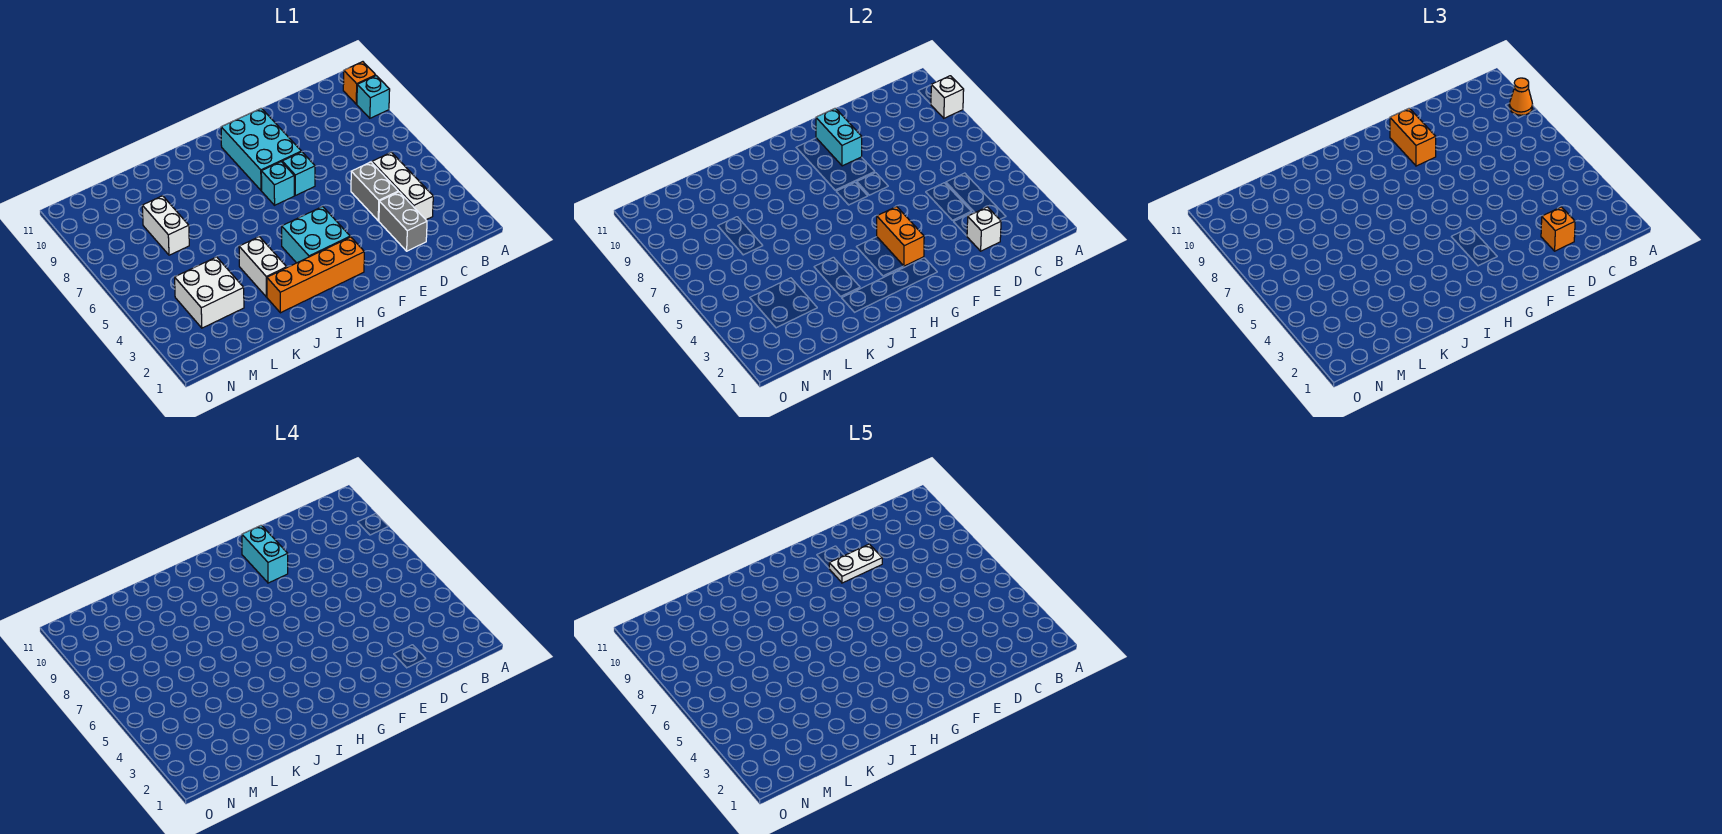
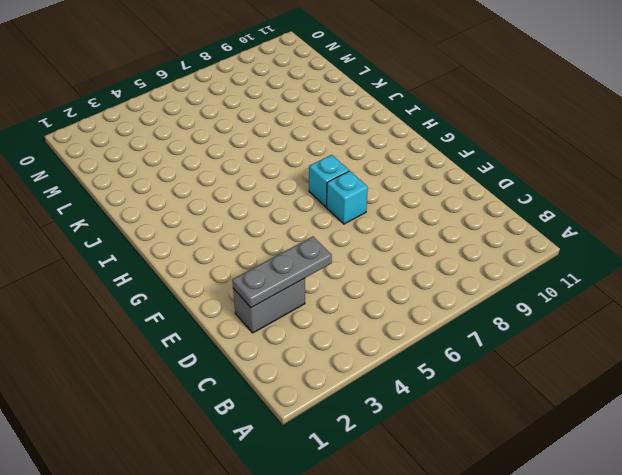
grey plate D2:D4 level 2 -> white brick D2 level 2
none -> cyan brick A9 level 1
none -> orange brick A10 level 1
none -> white brick C3:C5 level 1

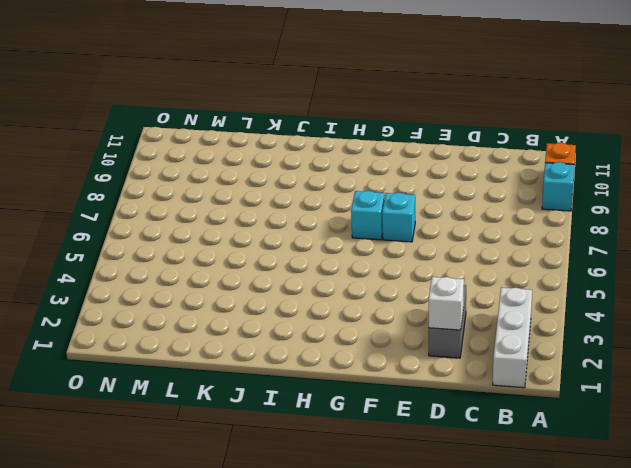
white brick B1:B3 level 1 -> white brick C3:C5 level 1
none -> grey brick D4:D5 level 1
none -> cyan brick F8:G10 level 1
none -> orange brick G2:J2 level 1

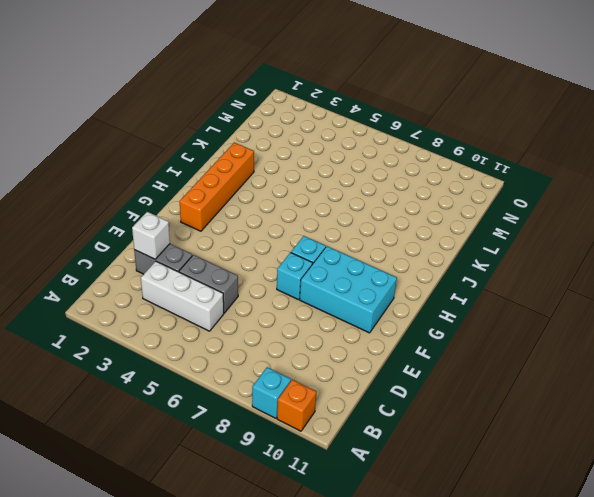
none -> cyan brick G3:H4 level 1
none -> white brick J3:J4 level 1
none -> white brick L3:M4 level 1

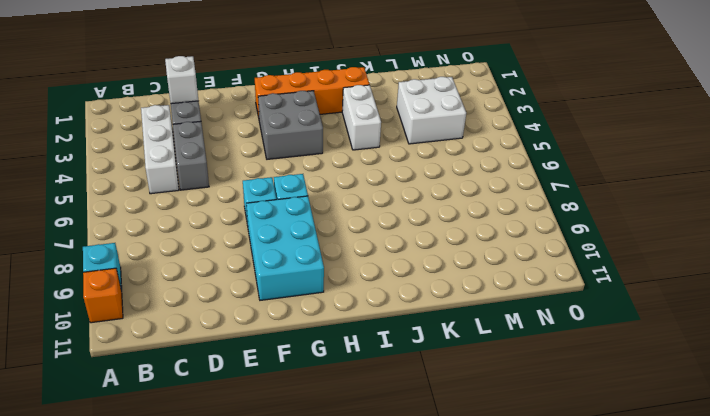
grey brick G3:H4 level 1 -> cyan brick G3:H4 level 1
none -> white brick L7:L8 level 1
none -> white brick A9 level 2
none -> cyan brick F9:F10 level 2

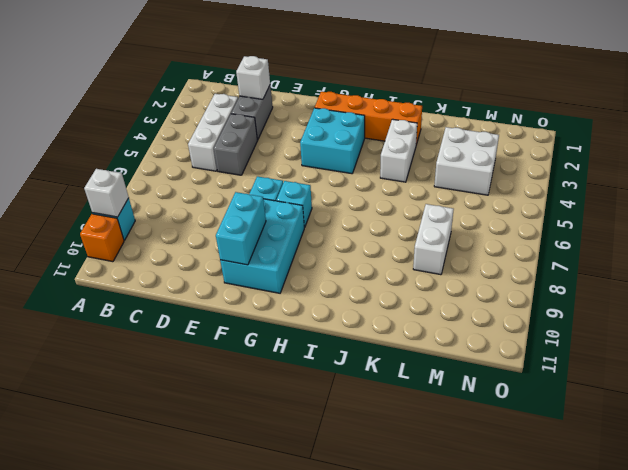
none -> orange brick G3:G4 level 2
none -> orange cone A9 level 3
none -> orange brick D2 level 3

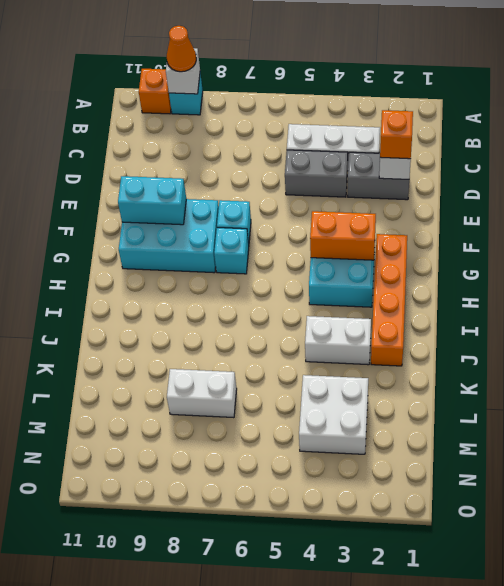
none -> orange brick F9:F10 level 3
none -> cyan brick F9:F10 level 4
none -> white plate E9:F9 level 5

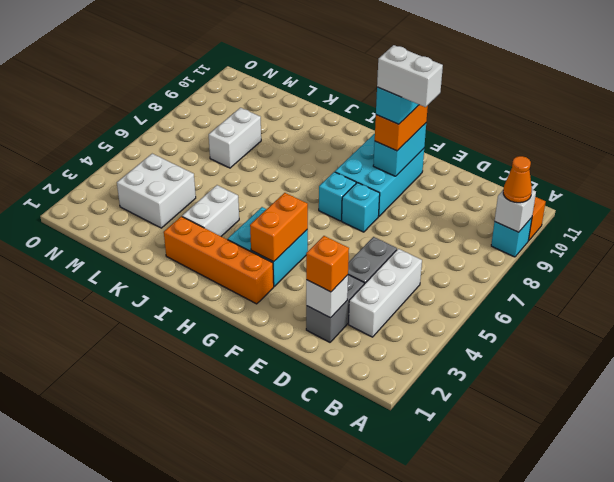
white brick E9:F9 level 5 -> white plate E9:F9 level 5

